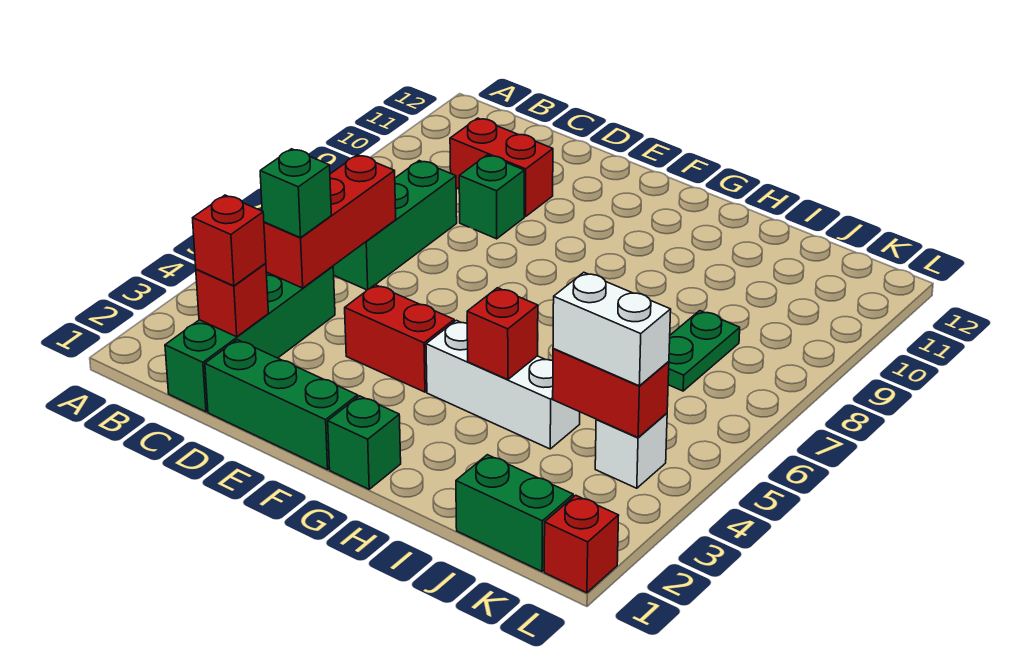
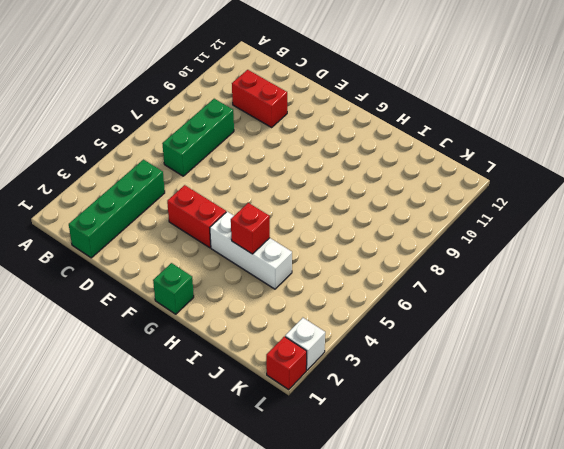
white brick L2 level 1 -> white brick K4 level 1
none -> green brick D1:F1 level 1
none -> green brick D9 level 1
none -> green brick J1:K1 level 1

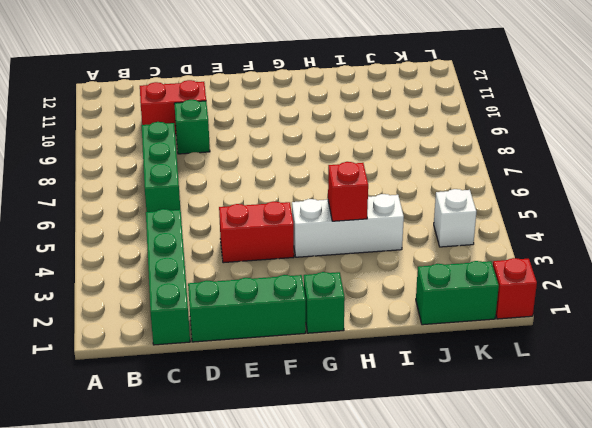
none -> green plate J7:J8 level 1
none -> red brick C2 level 2
none -> red brick C4:C6 level 2

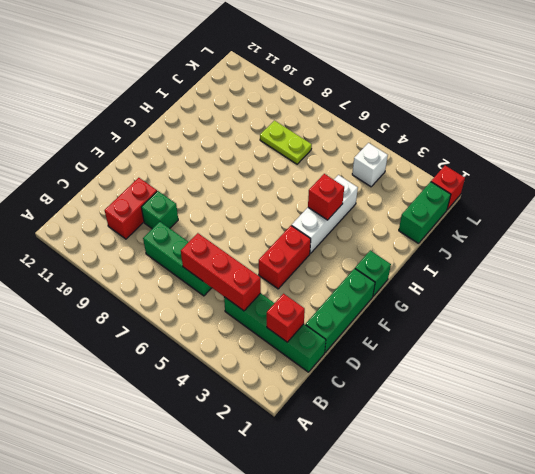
lime plate J7:J8 level 1 -> green plate J7:J8 level 1
none -> red brick J4:K4 level 2
none -> red brick C2 level 3
none -> green brick C4 level 3

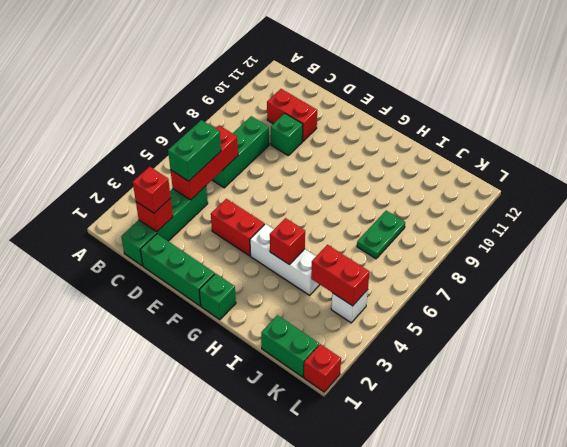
green brick C4:C5 level 3 -> green brick C4 level 3
none -> white brick J4:K4 level 3

